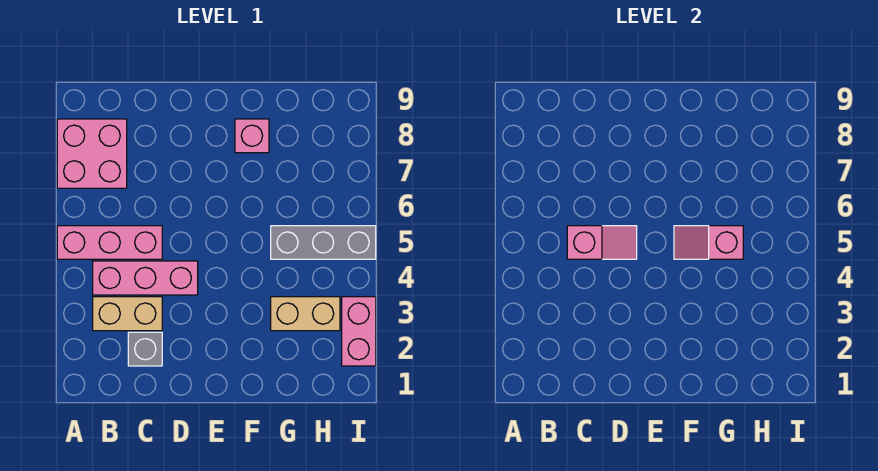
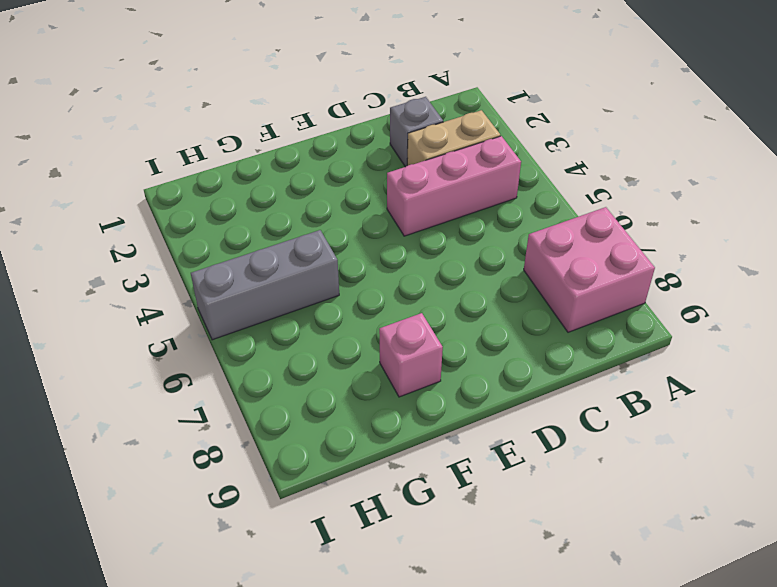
none -> pink brick A5:C5 level 1
none -> tan brick G3:H3 level 1

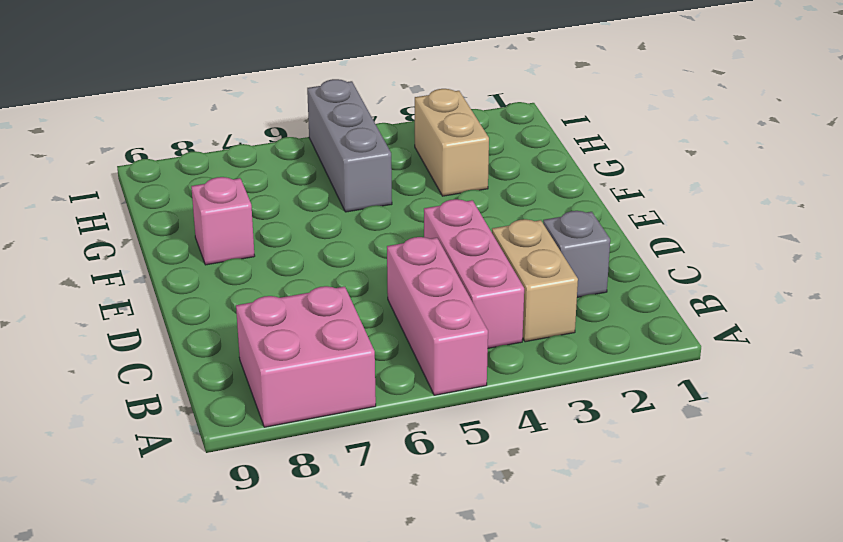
none -> pink brick I2:I3 level 1
none -> pink slope C5:D5 level 2 top C

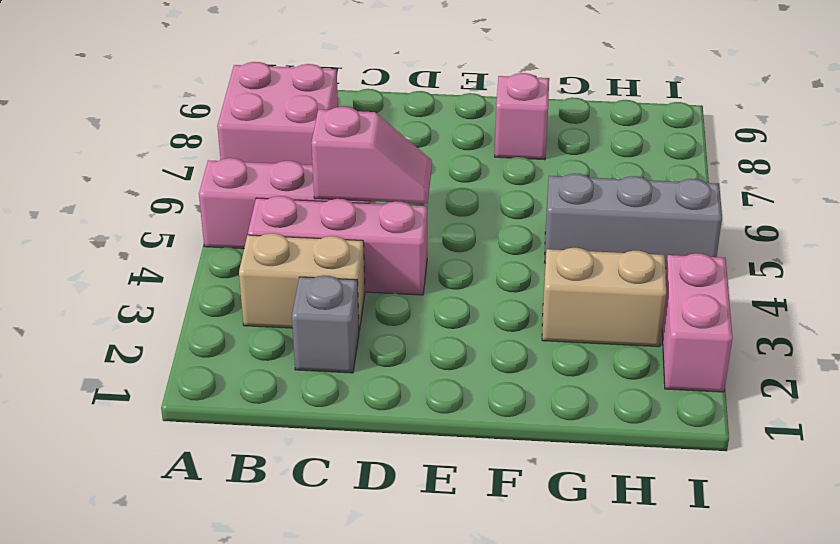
none -> pink slope F5:G5 level 2 top G

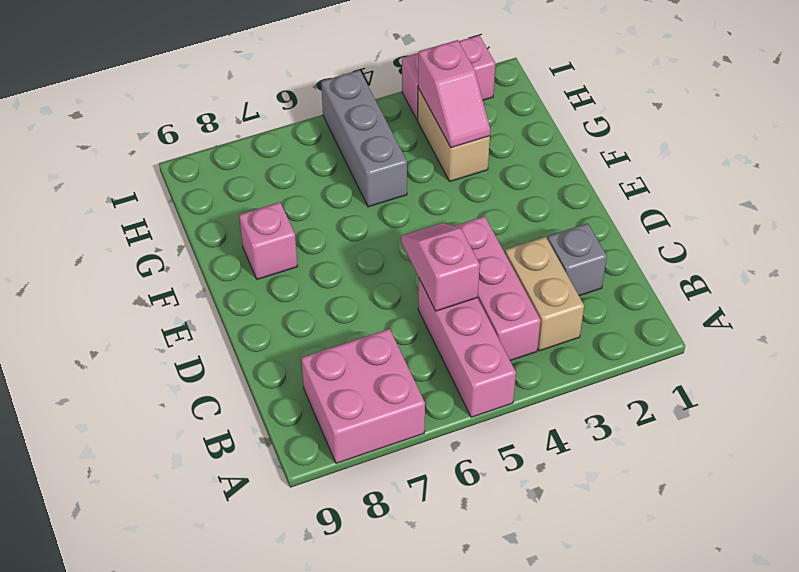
pink slope G3:H3 level 2 top H -> pink slope F5:G5 level 2 top G

